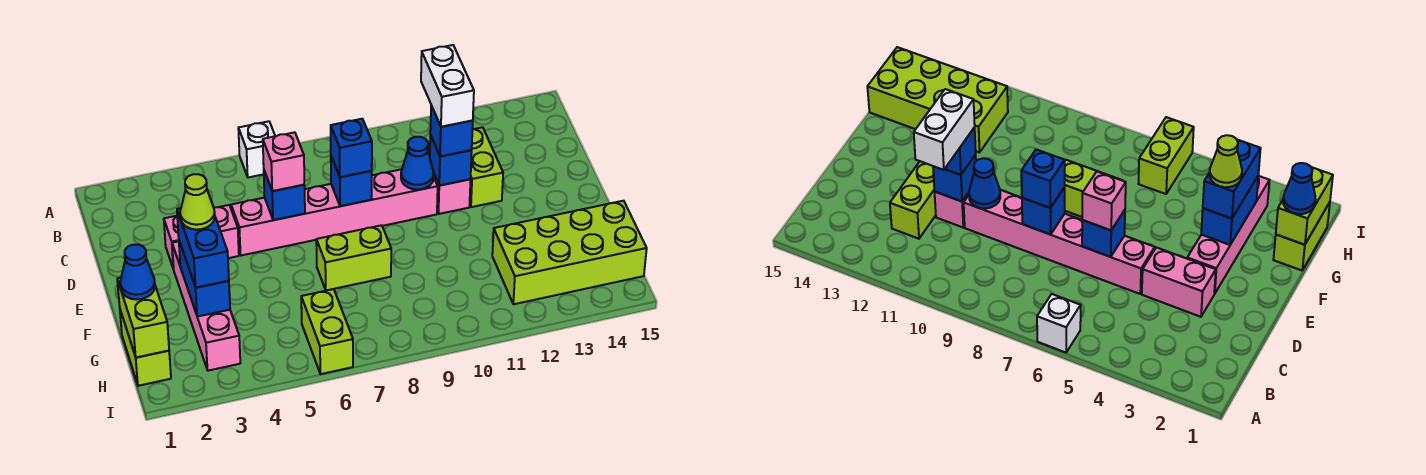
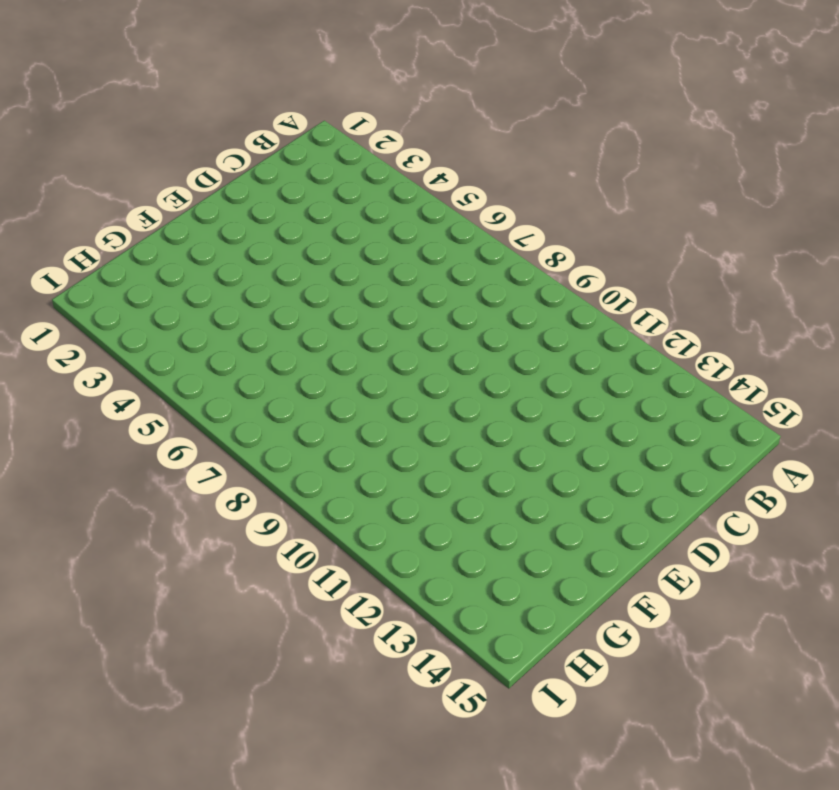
none -> white brick A6 level 1
none -> lime brick C12:D12 level 1
none -> pink brick D3:D4 level 1

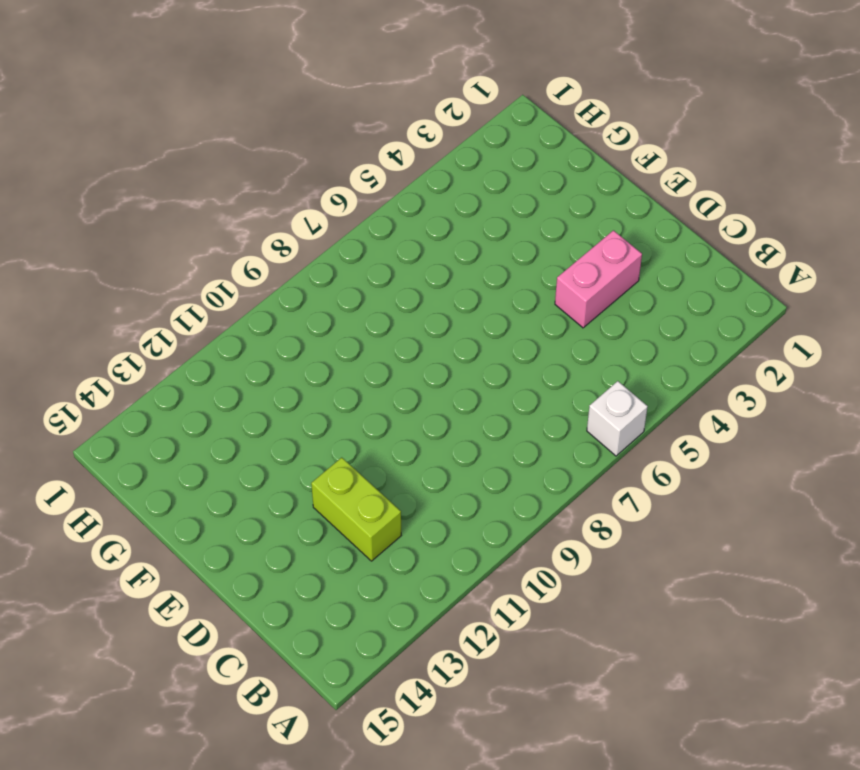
none -> pink brick D5:D10 level 1
none -> pink brick D11 level 1
none -> pink brick E3:H3 level 1

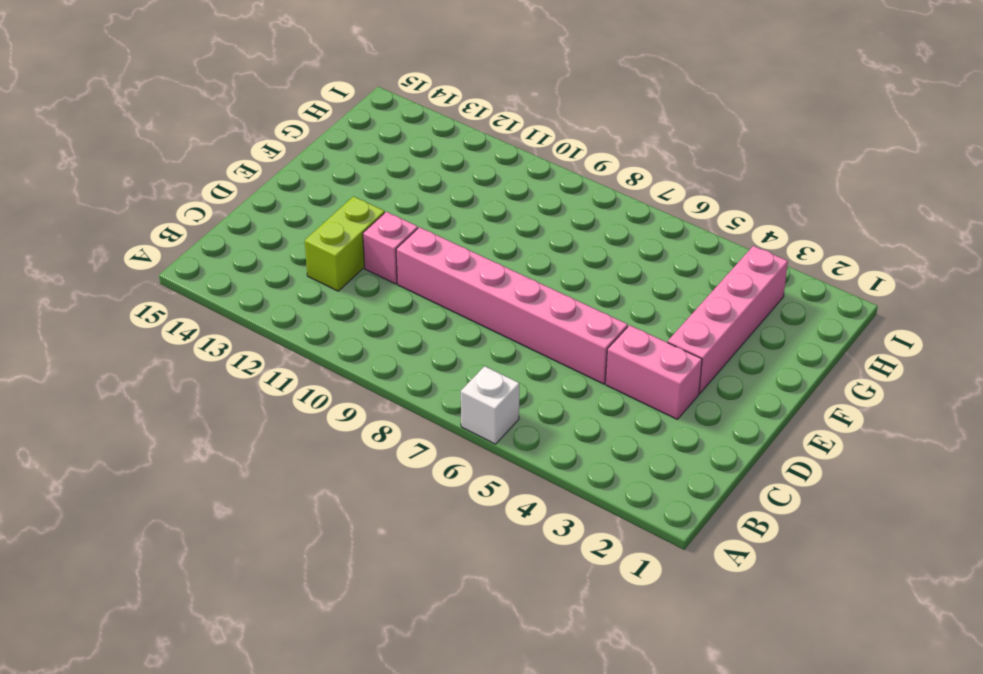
none -> lime brick F7:F8 level 1
none -> lime brick G1:H1 level 1
none -> lime brick G12:H15 level 1

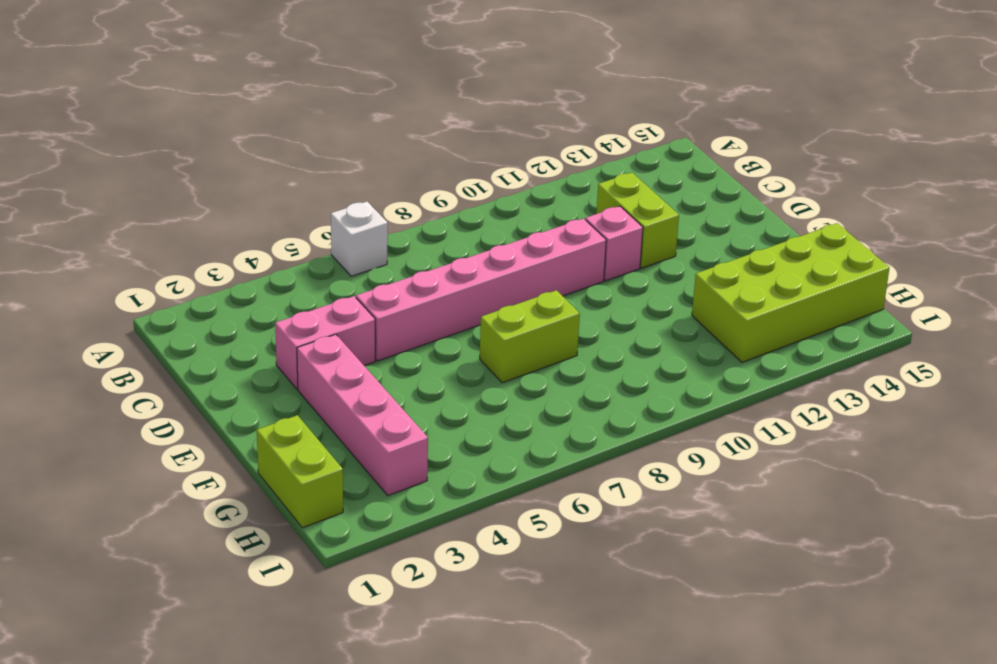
none -> lime brick H6:I6 level 1
none -> blue brick D6 level 2
none -> blue brick D8 level 2

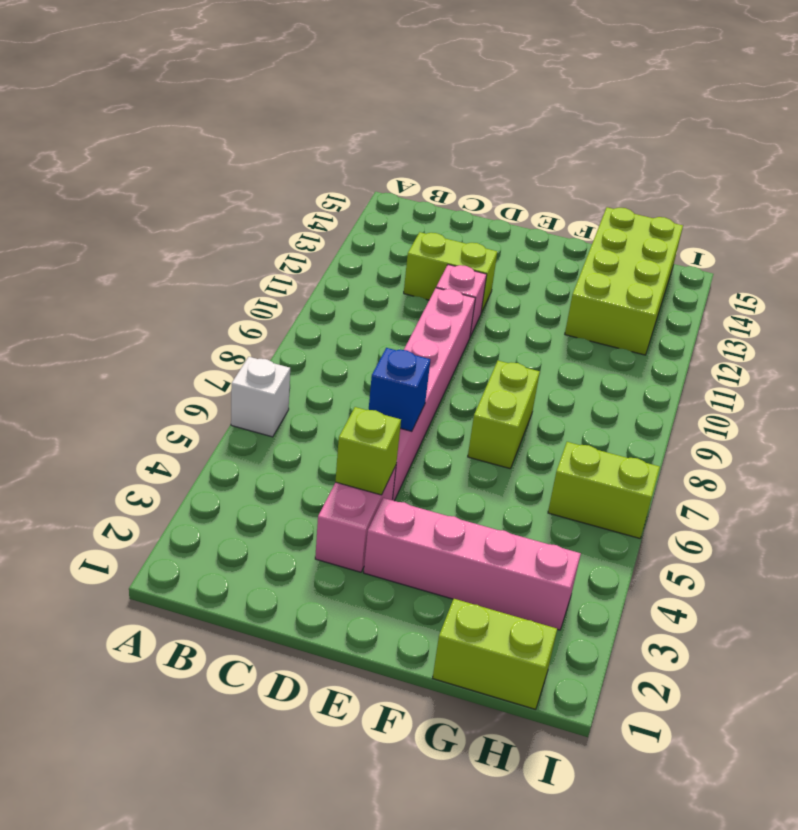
lime brick D4 level 2 -> none
none -> blue brick D8 level 2
none -> blue cone D10 level 2
none -> blue brick D11 level 2

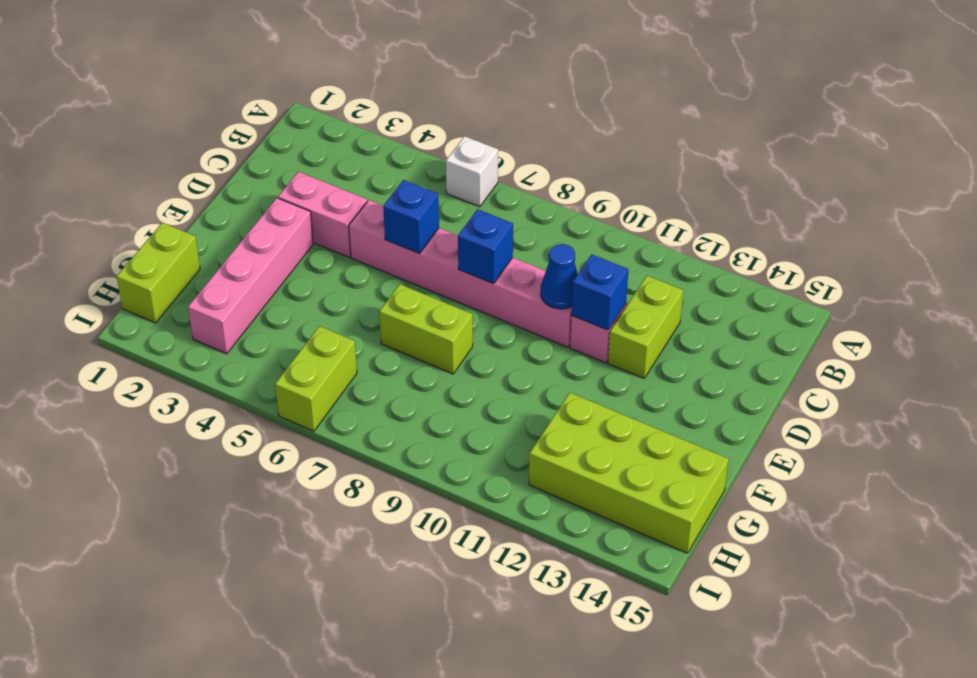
none -> blue brick F3:G3 level 2
none -> lime brick G1:H1 level 2
none -> pink brick D6 level 3

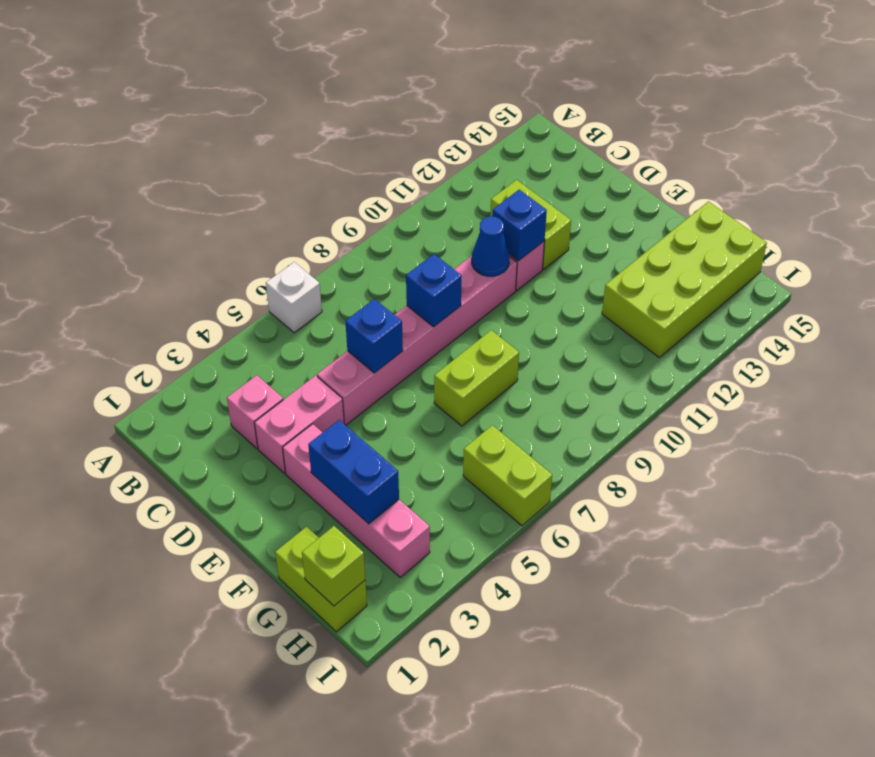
pink brick C3 level 1 -> pink brick D6 level 3
lime brick H1 level 2 -> lime brick G1:H1 level 2
none -> blue brick D8 level 3
none -> blue brick D11 level 3
none -> blue brick F3:G3 level 3

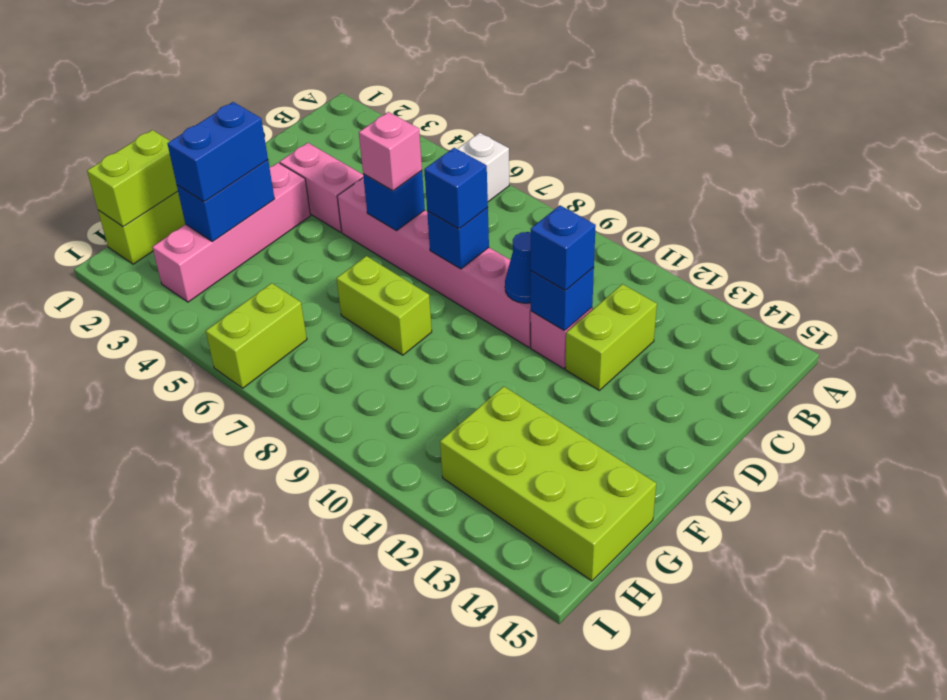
none -> blue cone G1 level 3
none -> white brick C11:D11 level 4
none -> lime cone F3 level 4

